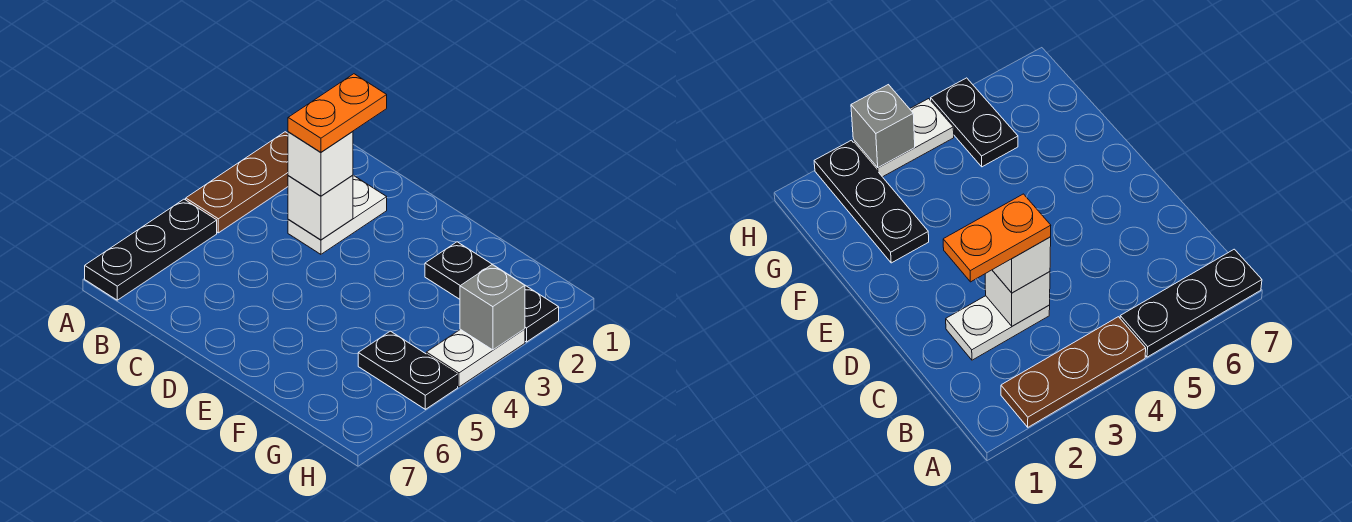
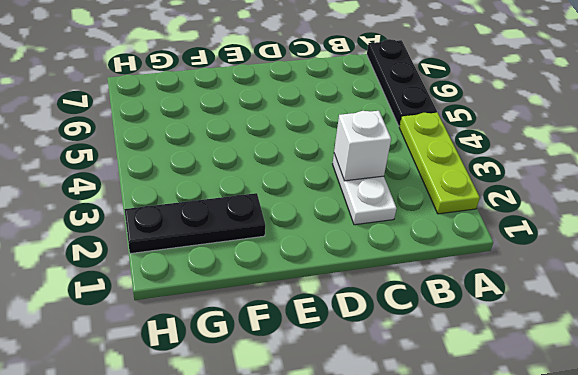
lime plate A2:A4 level 1 -> brown plate A2:A4 level 1
none -> black plate G5:H5 level 1
none -> white plate H3:H4 level 1

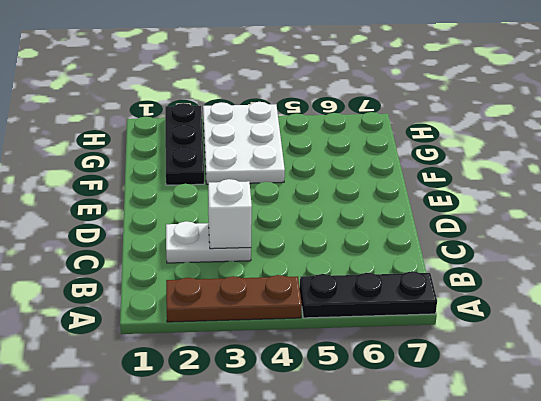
white plate F3:H4 level 1 -> white plate H3:H4 level 1
none -> black plate G5:H5 level 1
none -> grey brick H3 level 2

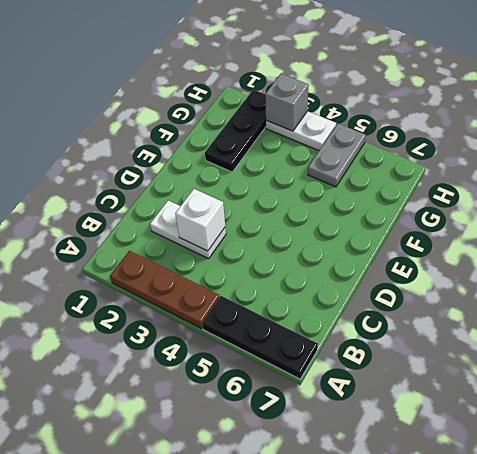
grey plate G5:H5 level 1 -> black plate G5:H5 level 1
none -> white brick C3 level 3
none -> orange plate C2:C3 level 4

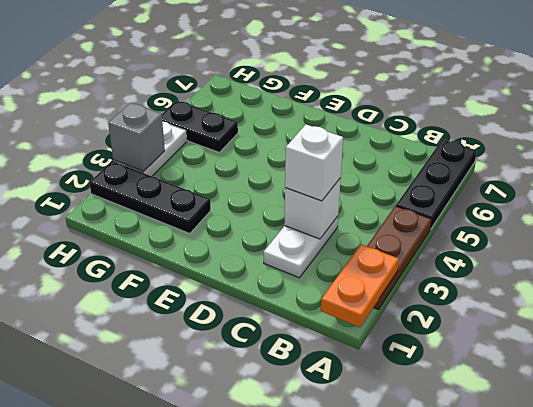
orange plate A1:A2 level 2 -> orange plate C2:C3 level 4

